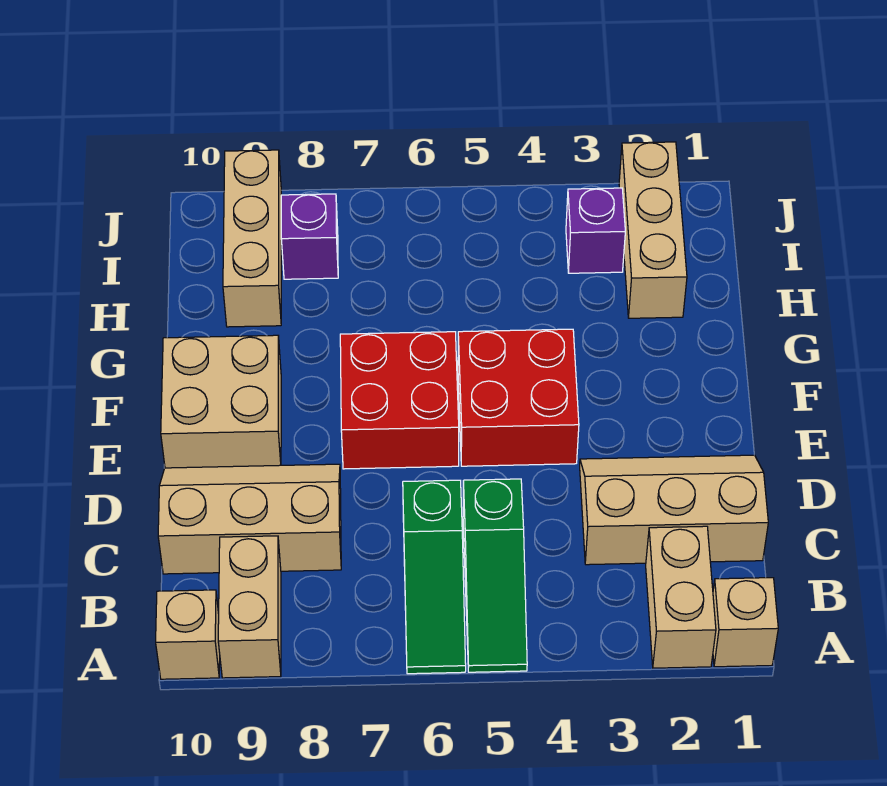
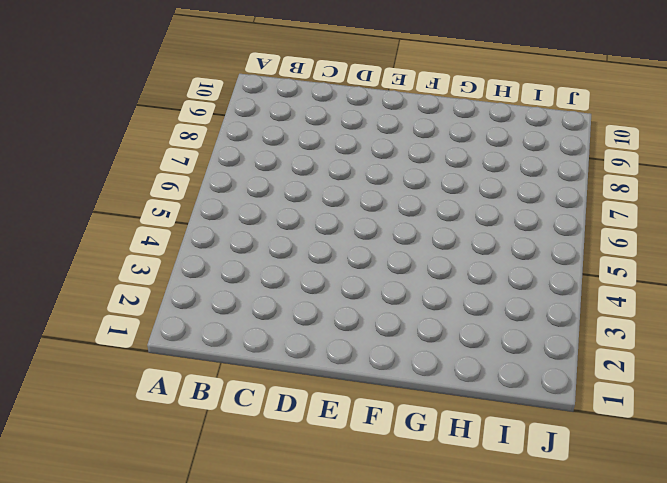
none -> tan brick A1 level 1
none -> tan brick A2:B2 level 1
none -> green slope A5:C5 level 1 top C

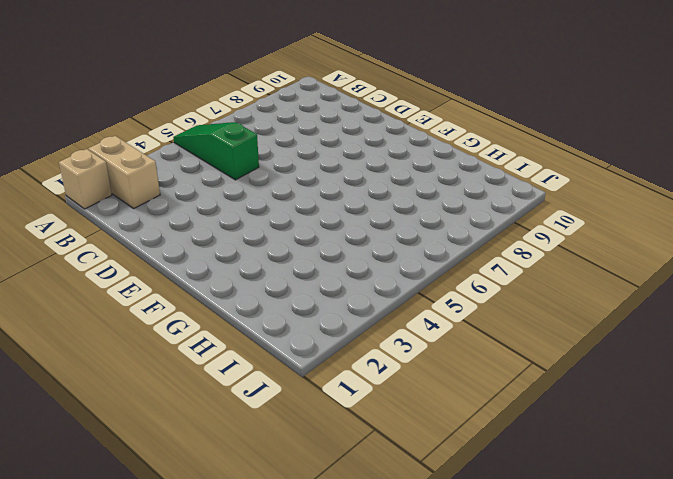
none -> green slope A6:C6 level 1 top C
none -> tan brick A9:B9 level 1
none -> tan brick A10 level 1

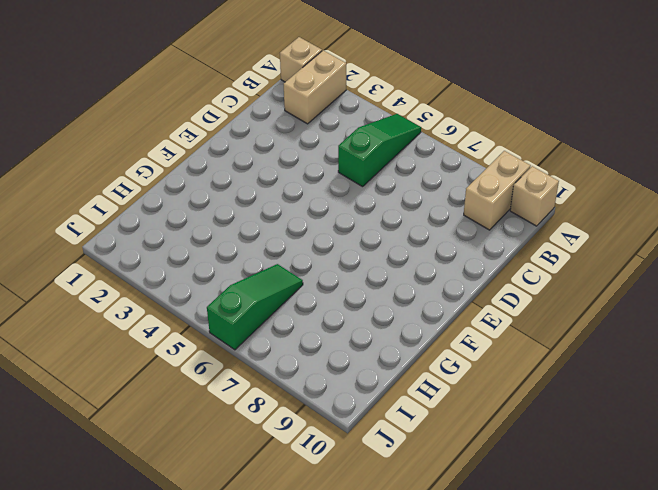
green slope H6:J6 level 1 top J -> green slope A6:C6 level 1 top C
none -> tan slope C1:D3 level 1 top C
none -> tan slope C8:D10 level 1 top C
none -> red brick E4:F5 level 1

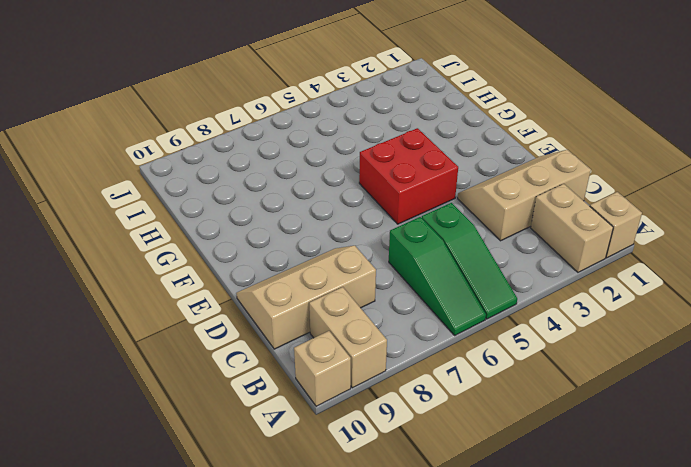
none -> red brick E6:F7 level 1
none -> tan brick E9:F10 level 1
none -> tan brick H2:J2 level 1

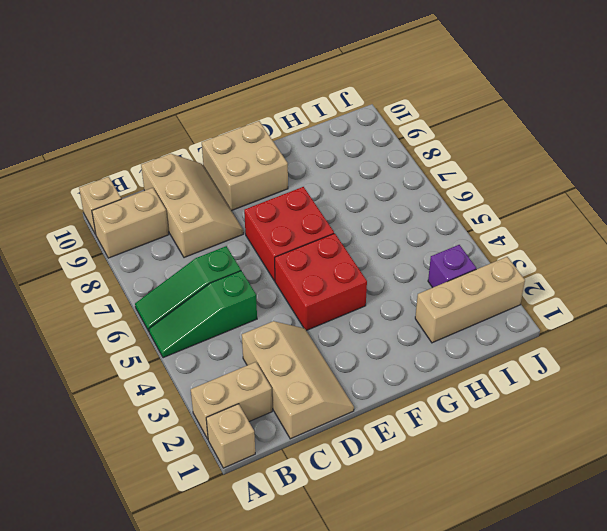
none -> tan brick H9:J9 level 1
none -> purple brick I8 level 1

